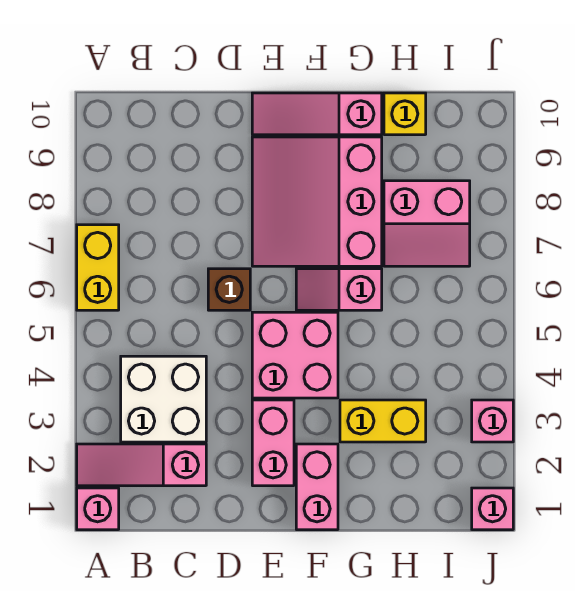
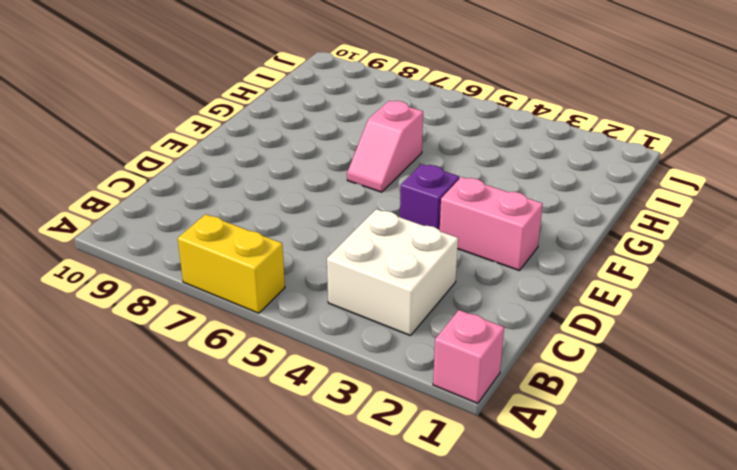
purple brick E4 level 1 -> pink brick E4:F5 level 1
none -> pink slope A2:C2 level 1 top C
none -> brown brick D6 level 1
none -> pink slope E7:G9 level 1 top G

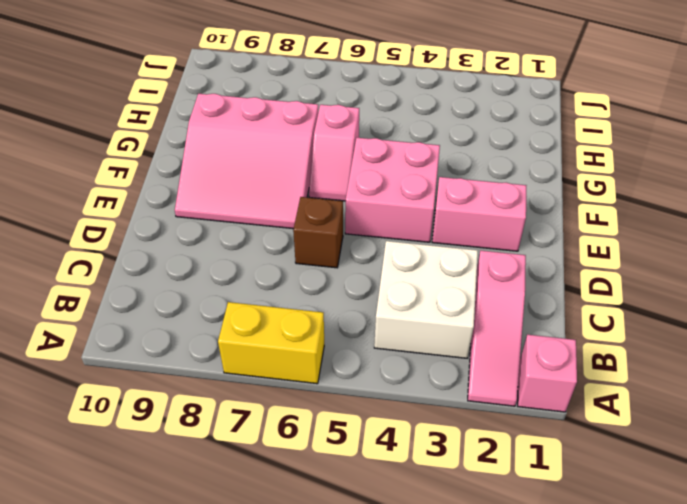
none -> pink slope E10:G10 level 1 top G
none -> pink brick F1:F2 level 1
none -> yellow brick G3:H3 level 1

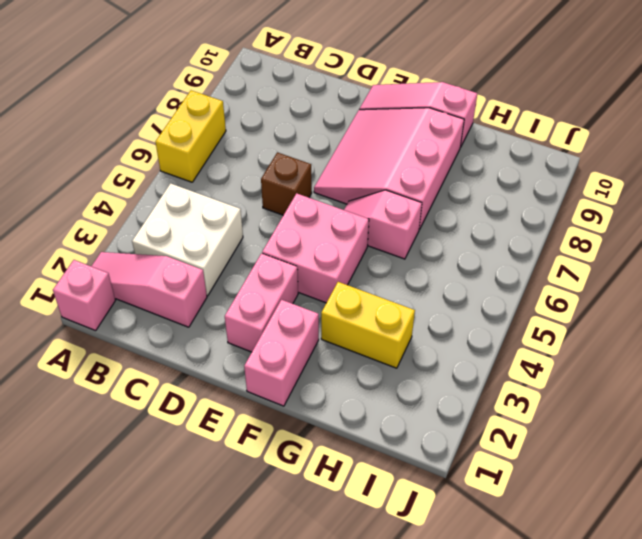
none -> pink slope H7:I8 level 1 top 8
none -> yellow brick H10 level 1
none -> pink brick J1 level 1

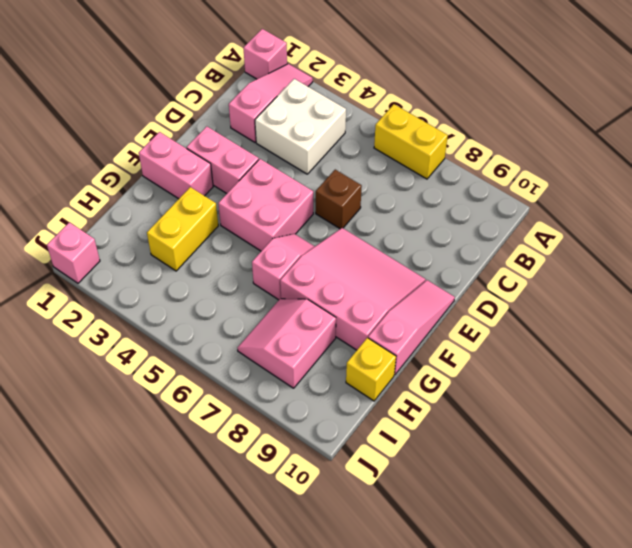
none -> pink brick J3 level 1

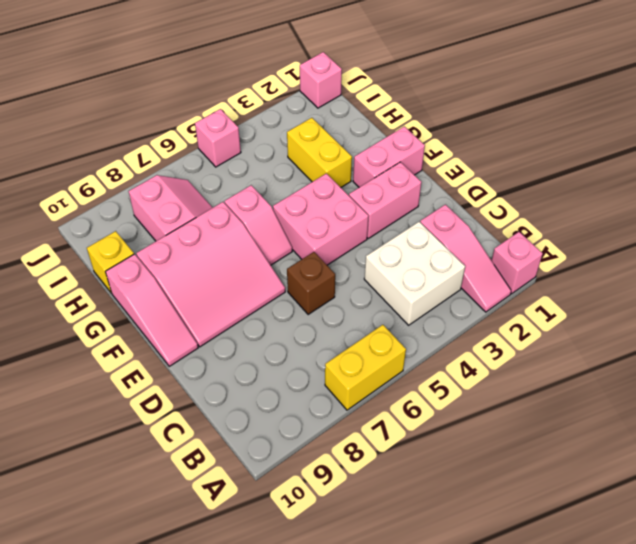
pink brick J5 level 1 -> pink brick J3 level 1

